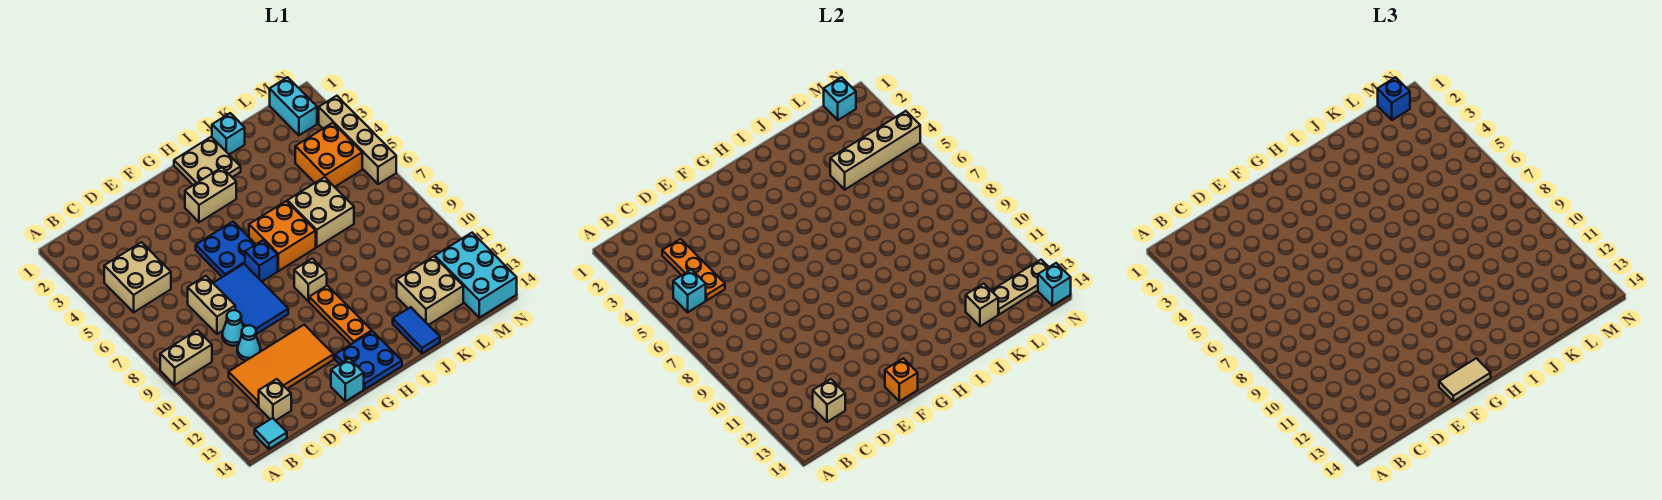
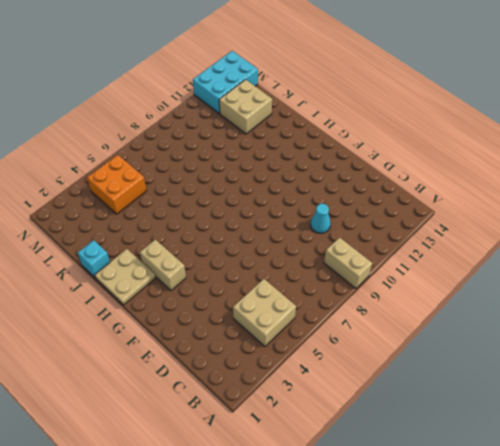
none -> cyan tile B14 level 1
none -> orange tile C11:F12 level 1
none -> tan brick C13 level 1
none -> tan brick D7:D8 level 1

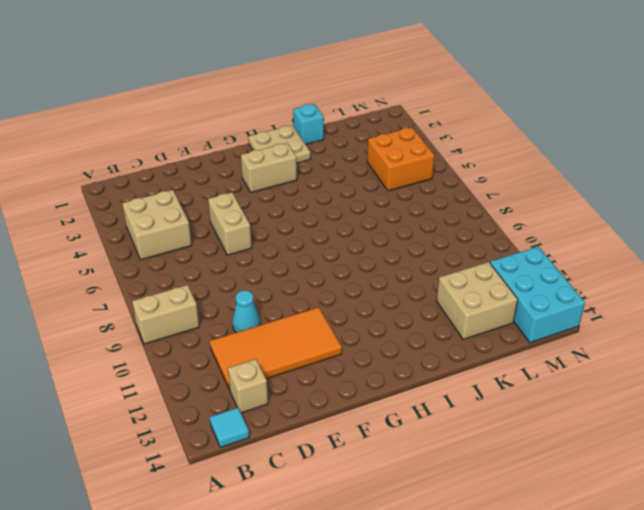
tan brick E5:E6 level 1 -> tan brick D7:D8 level 1
none -> cyan cone D9 level 1
none -> blue tile E7:F9 level 1
none -> blue plate F5:G6 level 1
none -> cyan brick F14 level 1

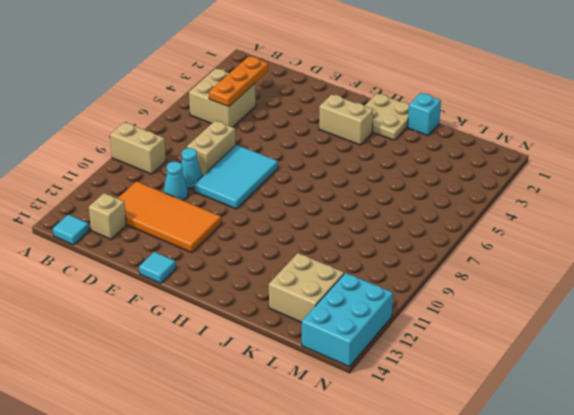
cyan tile E7:F9 level 1 -> blue tile E7:F9 level 1
cyan tile F14 level 1 -> cyan brick F14 level 1
none -> blue plate F5:G6 level 1
none -> blue brick G7 level 1
none -> blue plate G13:H14 level 1
none -> orange brick H6:I7 level 1

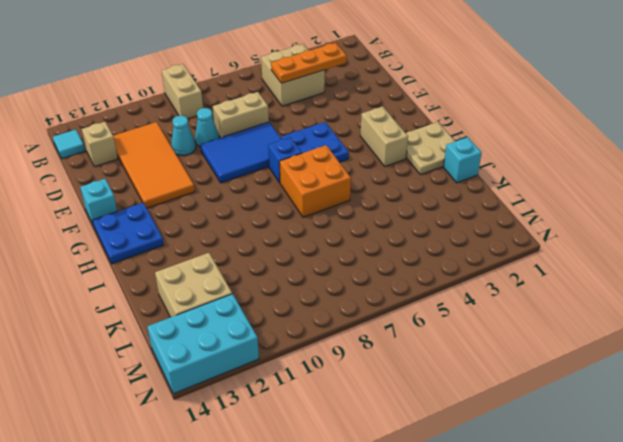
none -> tan brick H9 level 1
none -> orange plate H10:H12 level 1
none -> tan brick J6:K7 level 1
none -> blue tile J13:J14 level 1

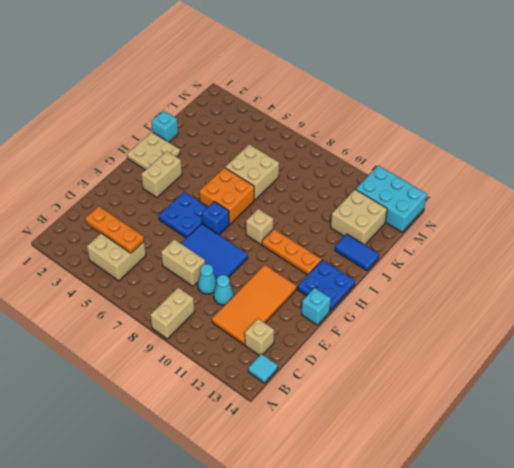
none -> orange brick L4:M5 level 1
none -> cyan brick M1:M2 level 1
none -> tan brick N3:N6 level 1
none -> cyan brick B5 level 2

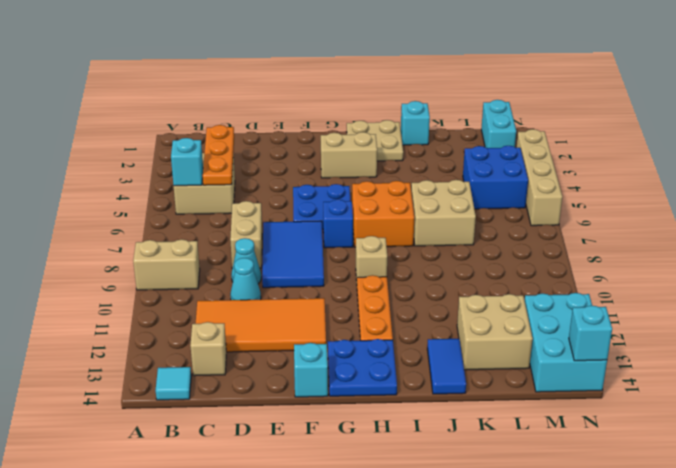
blue brick L4:M5 level 1 -> orange brick L4:M5 level 1
none -> tan brick C13 level 2
none -> orange brick F14 level 2
none -> tan brick K4:N4 level 2
none -> tan brick K13 level 2

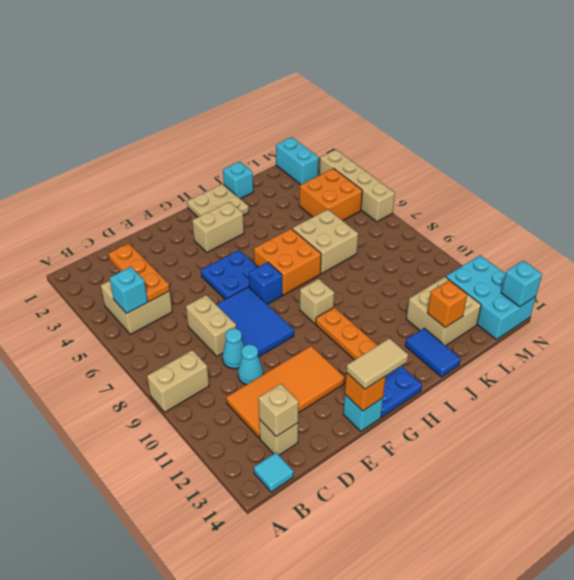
orange brick K13 level 2 -> tan brick K13 level 2
none -> tan brick K4:N4 level 2
none -> tan plate L13:N13 level 2
none -> cyan brick M1 level 2
none -> blue brick M1 level 3

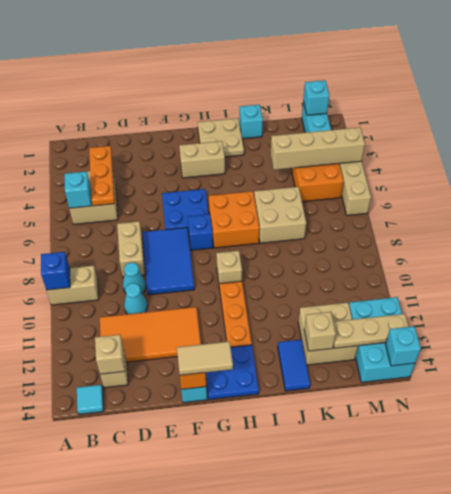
blue brick A9 level 2 -> blue brick M1 level 3

